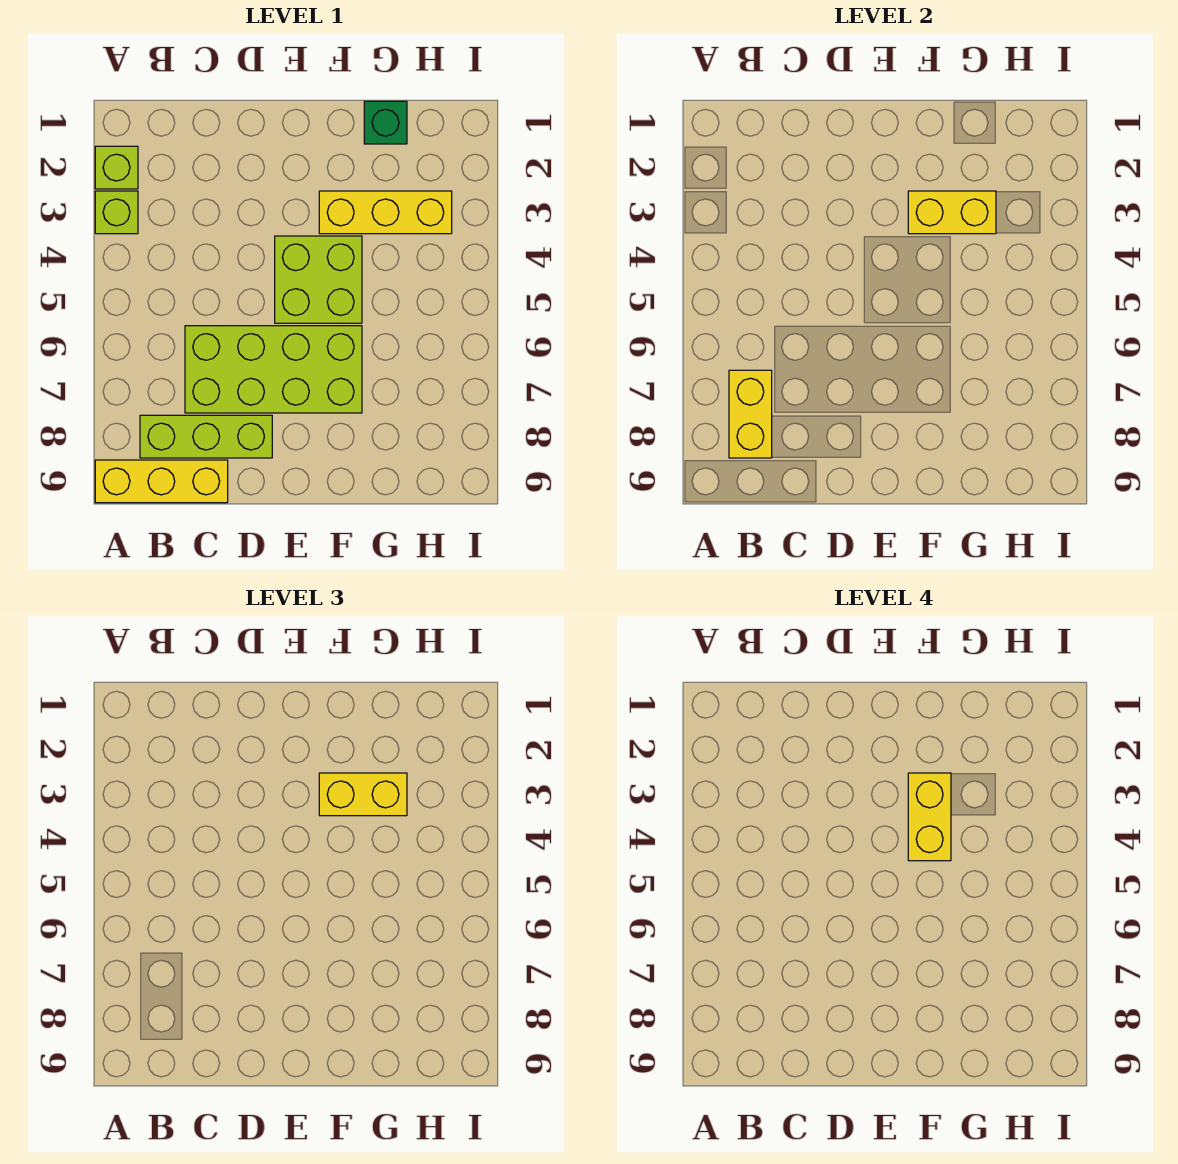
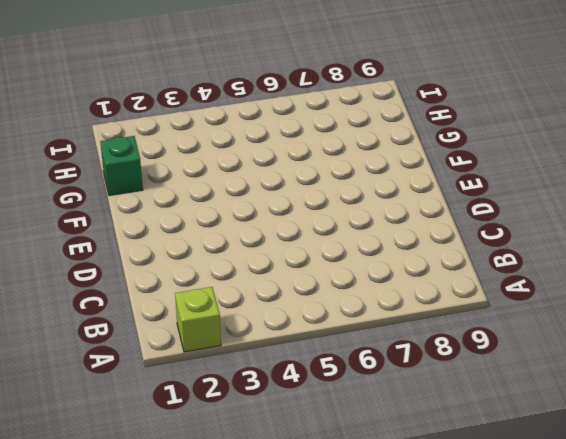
none -> lime brick A3 level 1
none -> yellow brick A9:C9 level 1
none -> lime brick B8:D8 level 1

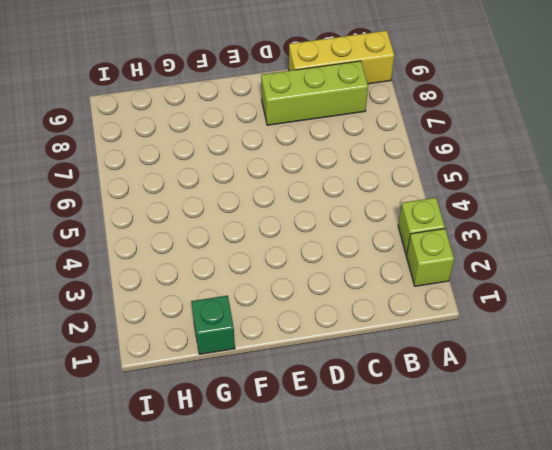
none -> lime brick C6:F7 level 1
none -> lime brick E4:F5 level 1
none -> yellow brick F3:H3 level 1

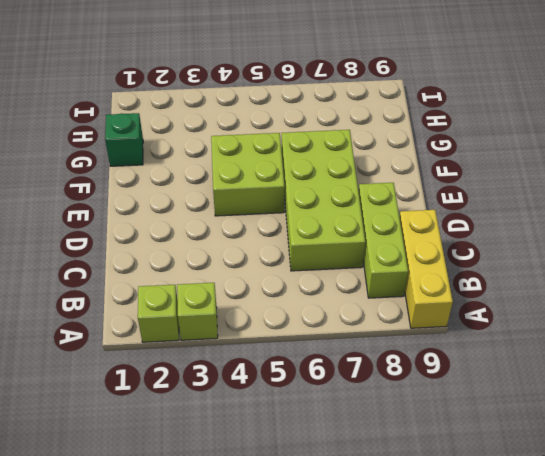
none -> yellow brick F3:H3 level 1
none -> yellow brick B7:B8 level 2
none -> yellow brick F3:G3 level 2

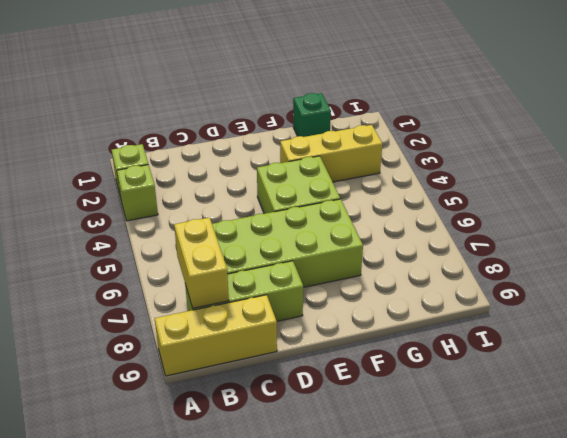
none -> yellow brick F3:G3 level 2
none -> yellow brick F3:G3 level 3
none -> yellow brick F3:F4 level 4

